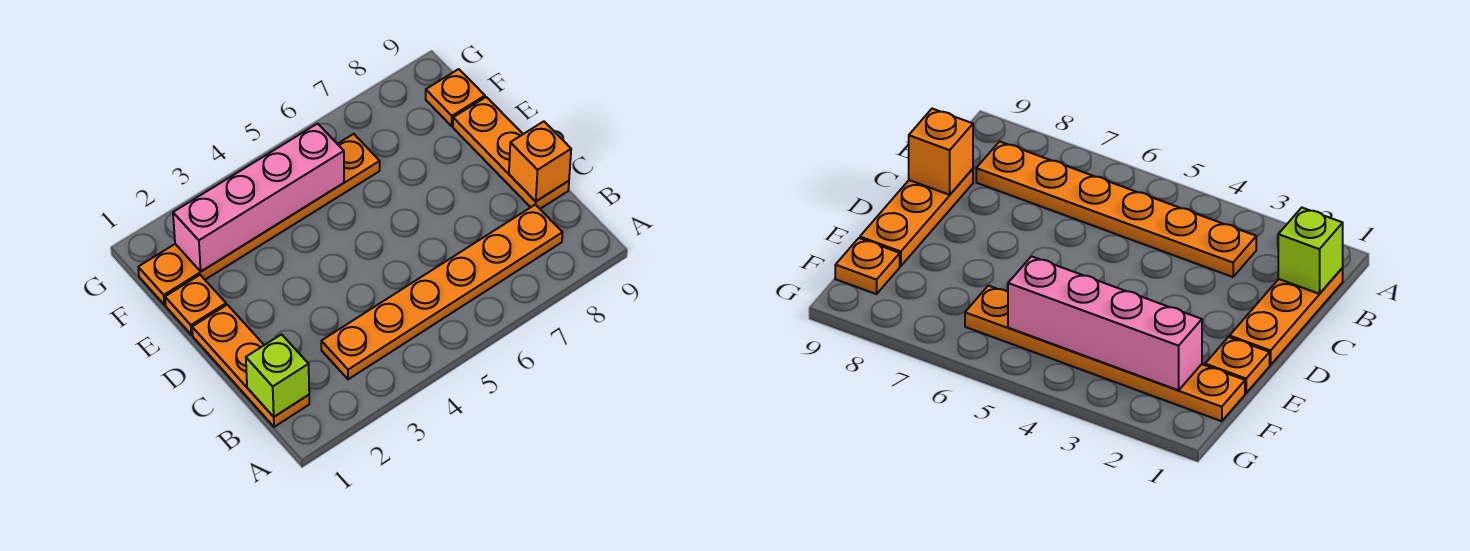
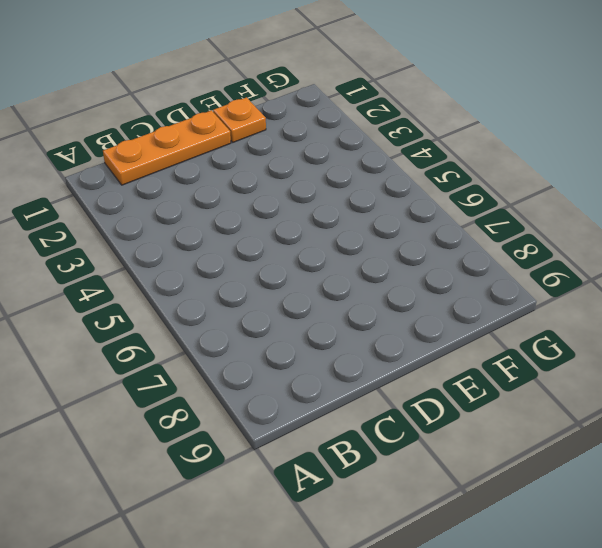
none -> orange plate B3:B8 level 1
none -> orange plate C9:E9 level 1

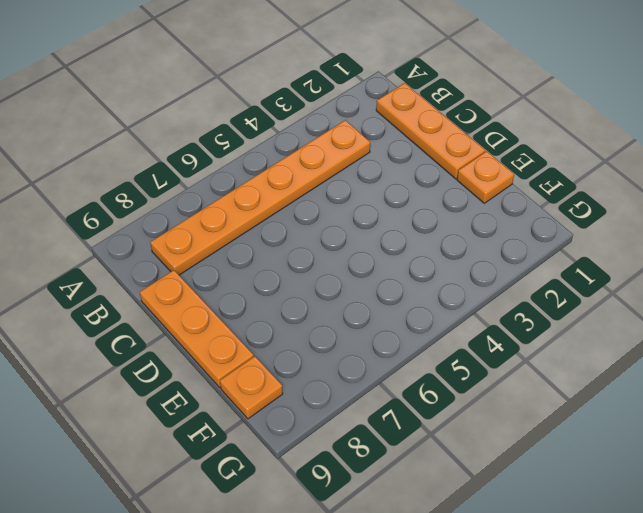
none -> orange plate F1:F6 level 1
none -> lime brick B1 level 2

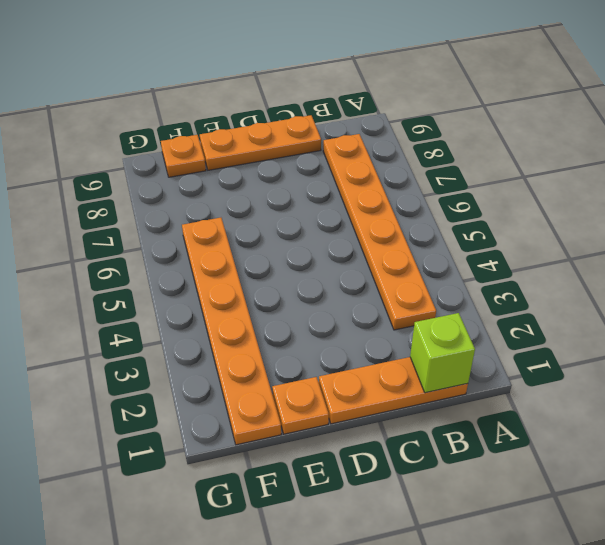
none -> orange brick C9 level 2
none -> pink brick F2:F5 level 2

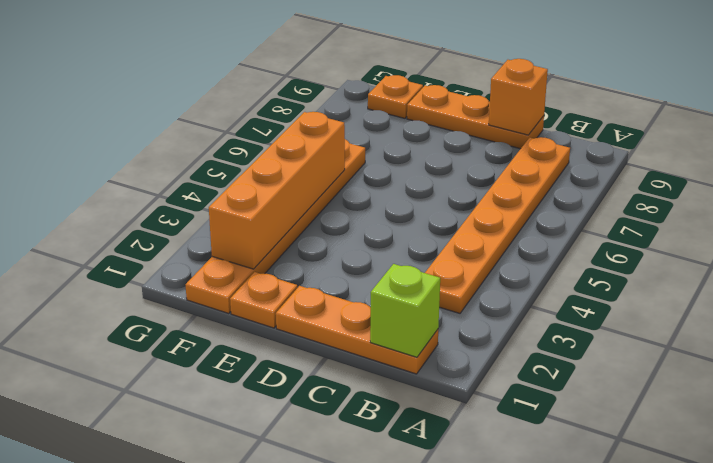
orange brick F2:F5 level 2 -> pink brick F2:F5 level 2

